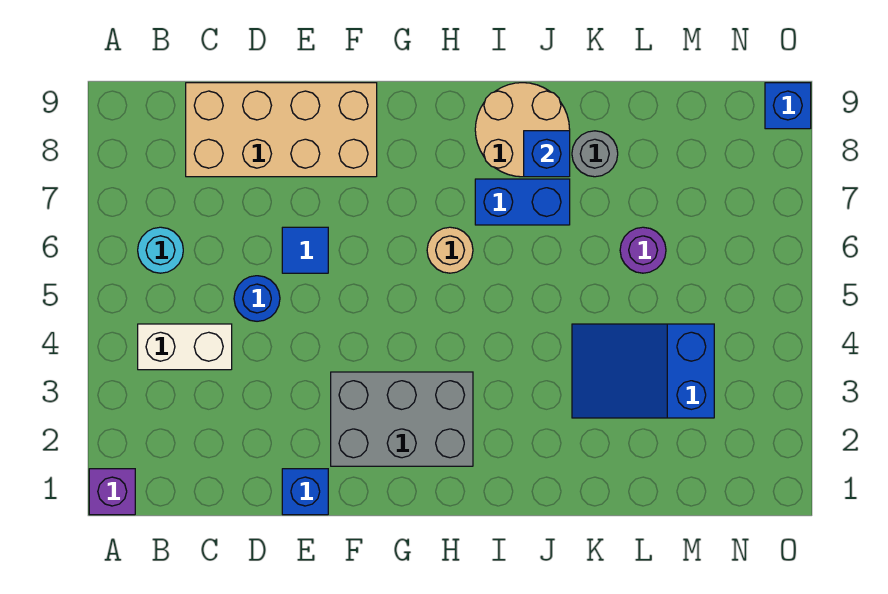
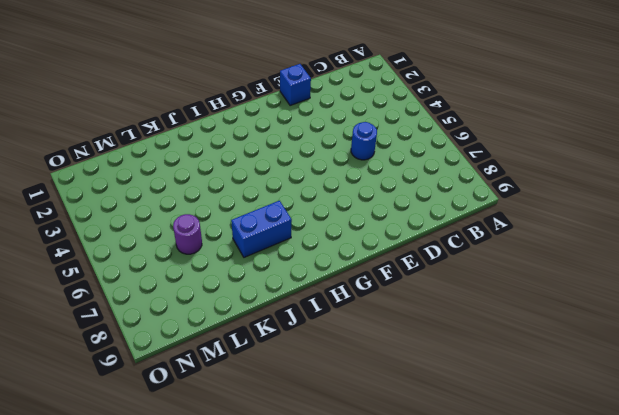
none -> purple brick A1 level 1
none -> white brick B4:C4 level 1
none -> cyan round brick B6 level 1

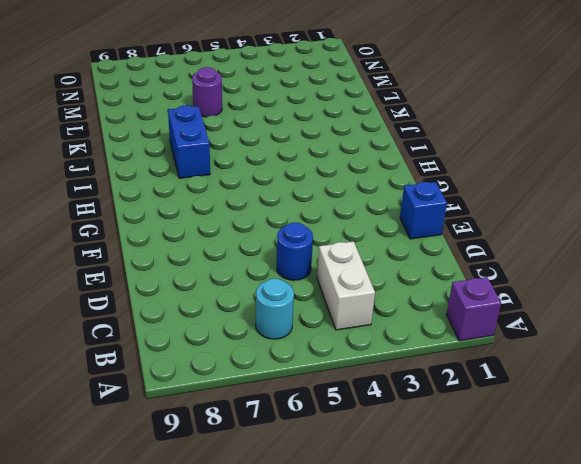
none -> tan brick C8:F9 level 1
none -> blue tile E6 level 1
none -> grey brick F2:H3 level 1

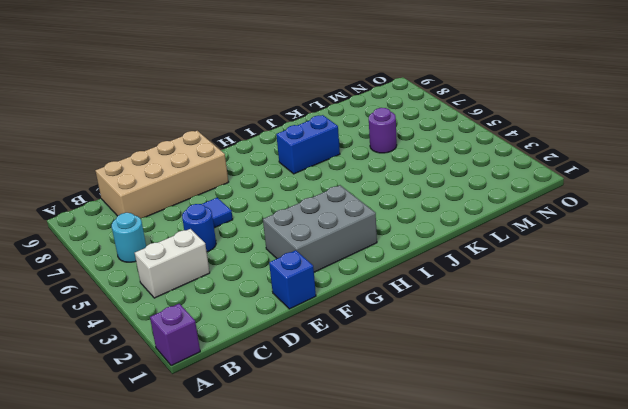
none -> tan round brick H6 level 1
none -> tan round brick I8:J9 level 1
none -> blue slope K3:M4 level 1 top M

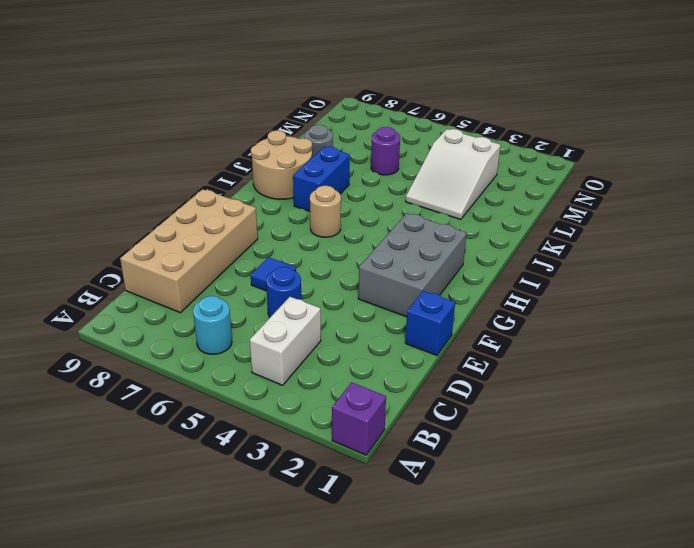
white slope K3:M4 level 1 top M -> blue slope K3:M4 level 1 top M
none -> blue brick O9 level 1
none -> blue brick J8 level 2

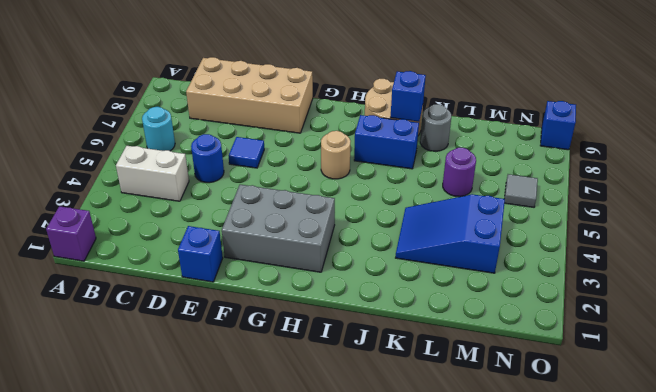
grey tile N6 level 1 -> none

